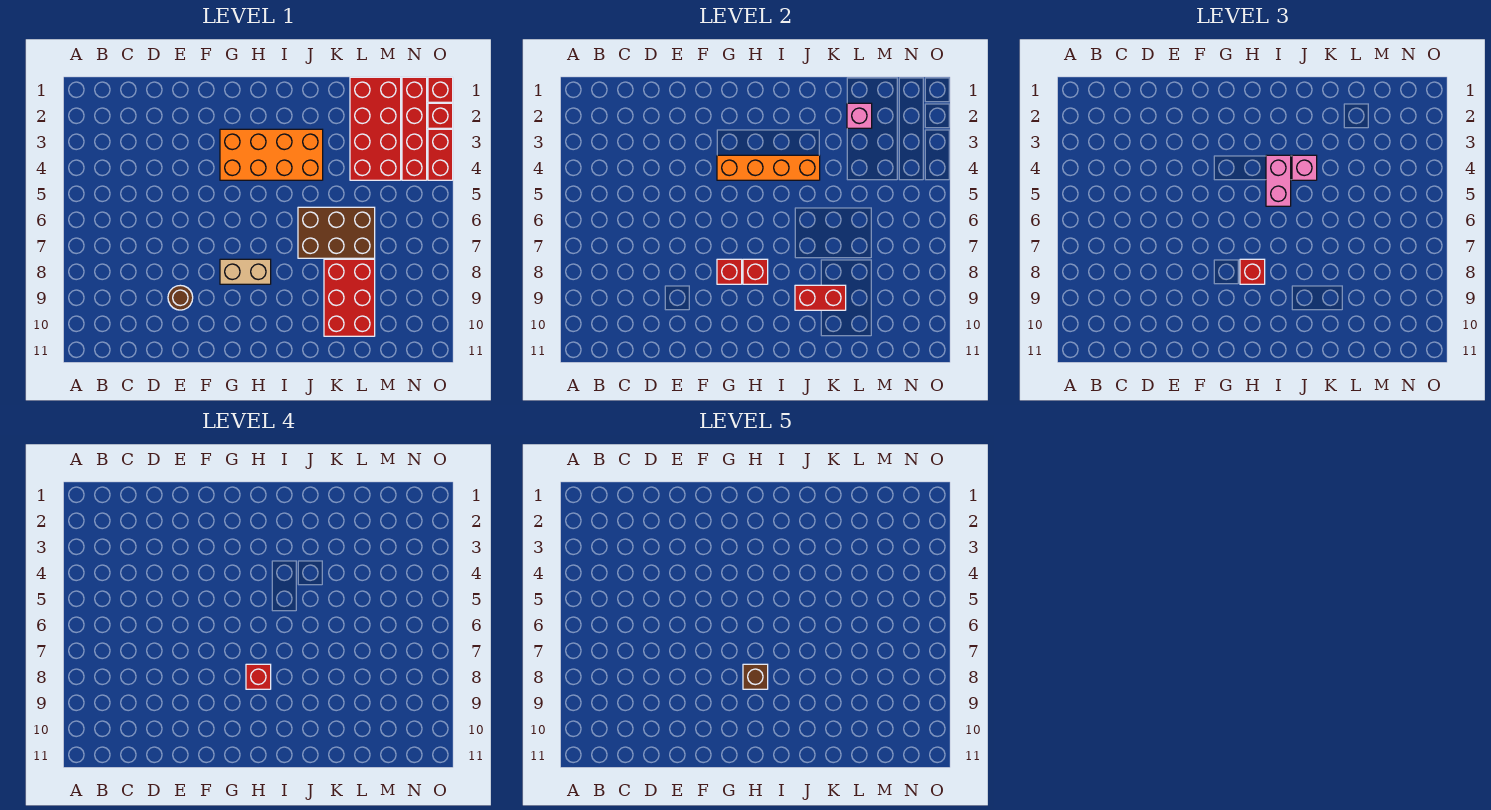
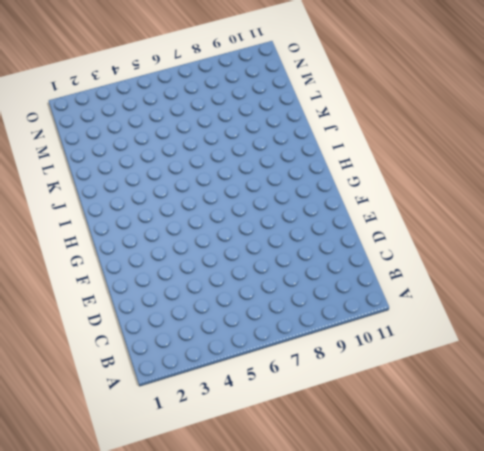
none -> brown round brick E9 level 1
none -> orange brick G3:J4 level 1
none -> tan brick G8:H8 level 1

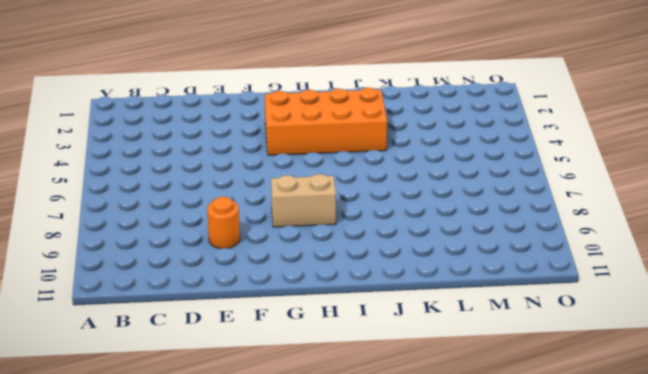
orange round brick E9 level 1 -> brown round brick E9 level 1
none -> brown brick J6:L7 level 1
none -> red brick K8:L10 level 1
none -> red brick L1:M4 level 1

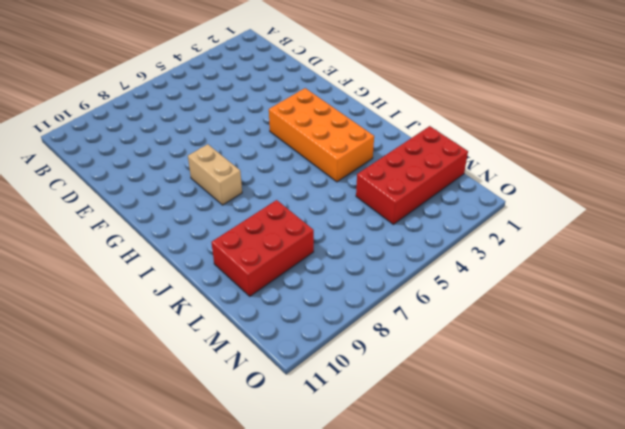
none -> brown round brick E9 level 1
none -> brown brick J6:L7 level 1
none -> red brick N1:N4 level 1

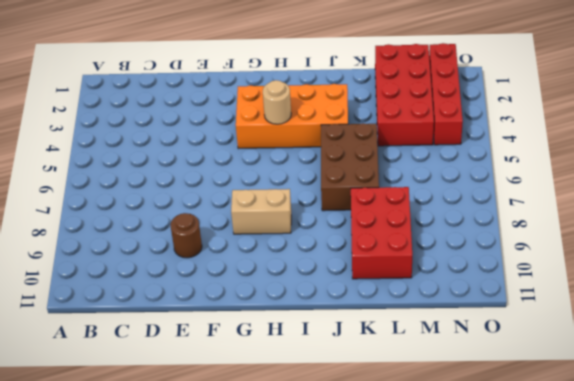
tan round brick H4 level 2 -> orange brick G4:J4 level 2
brown brick J5:K7 level 1 -> brown brick J6:L7 level 1
none -> red brick O1 level 1
none -> red brick O2 level 1
none -> red brick O3:O4 level 1

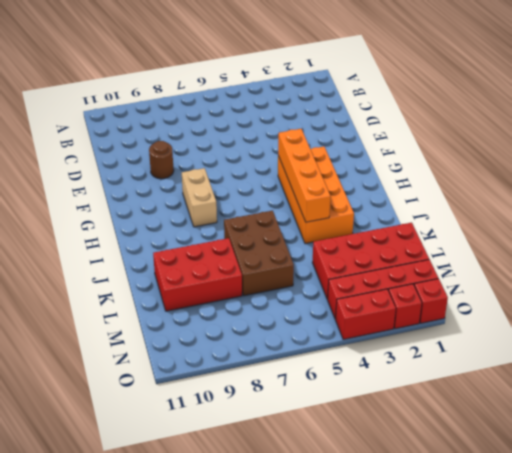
none -> red brick G8 level 2
none -> red brick H8 level 2
none -> red brick J9:K9 level 2

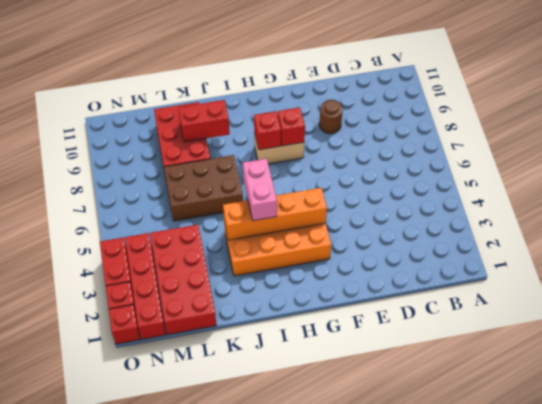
none -> pink brick L2 level 2
none -> red brick H8 level 3
none -> pink brick J4 level 3

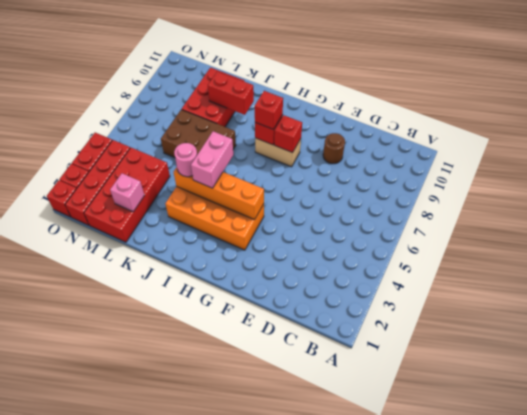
pink round brick J4 level 3 -> pink brick J4 level 3
none -> red brick H8 level 4
none -> brown brick H8 level 5

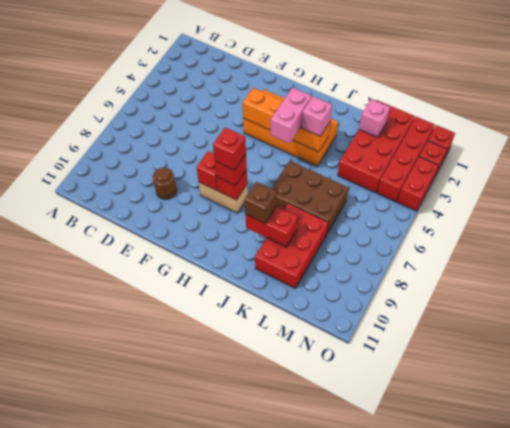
brown brick J9 level 3 -> brown brick H8 level 5

